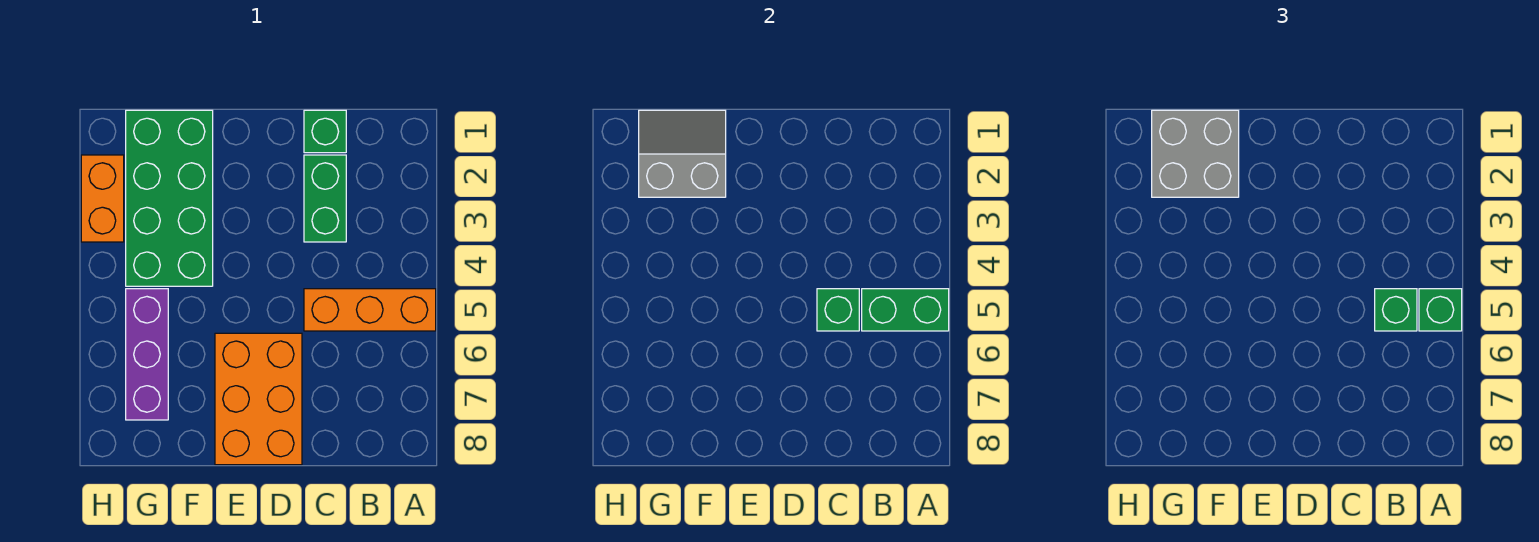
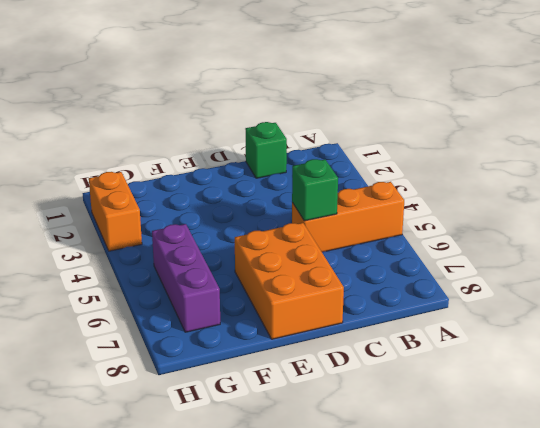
none -> green brick C2:C3 level 1
none -> green brick F1:G4 level 1
none -> green brick A5:B5 level 2

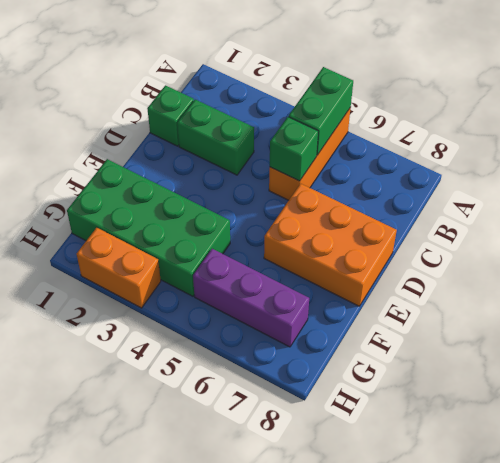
none -> grey slope F1:G2 level 2 top 2
none -> green brick A5 level 3
none -> green brick B5 level 3

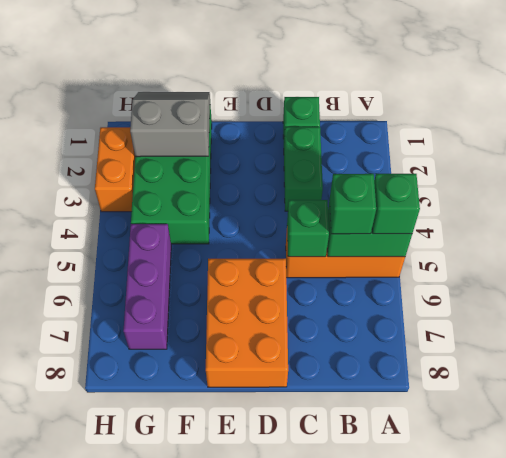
none -> grey brick F1:G2 level 3

